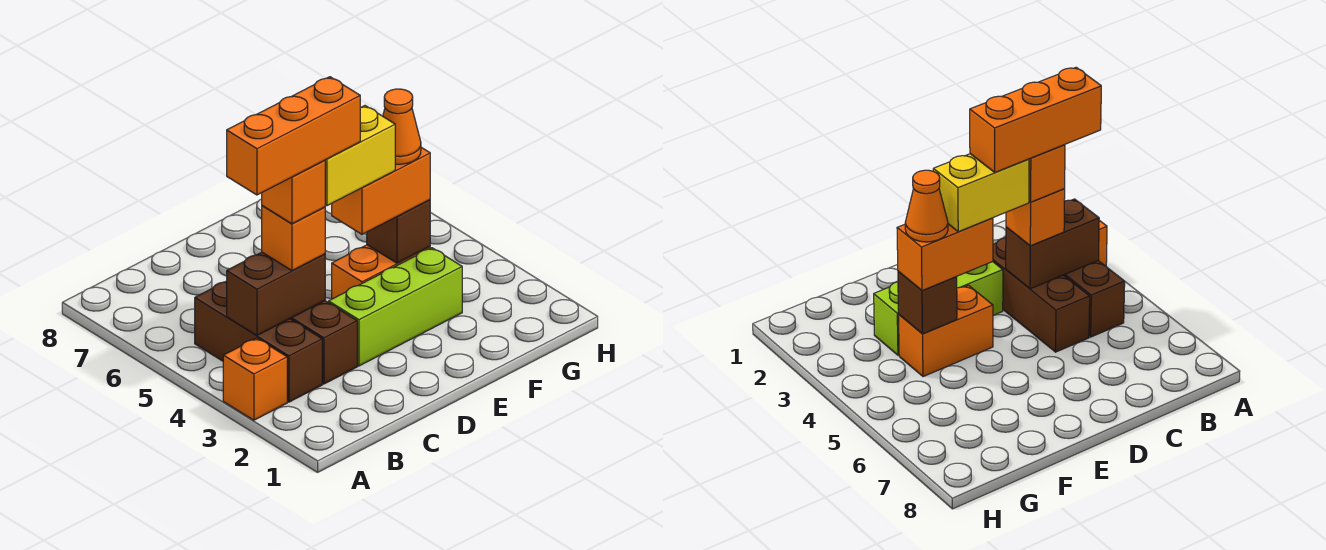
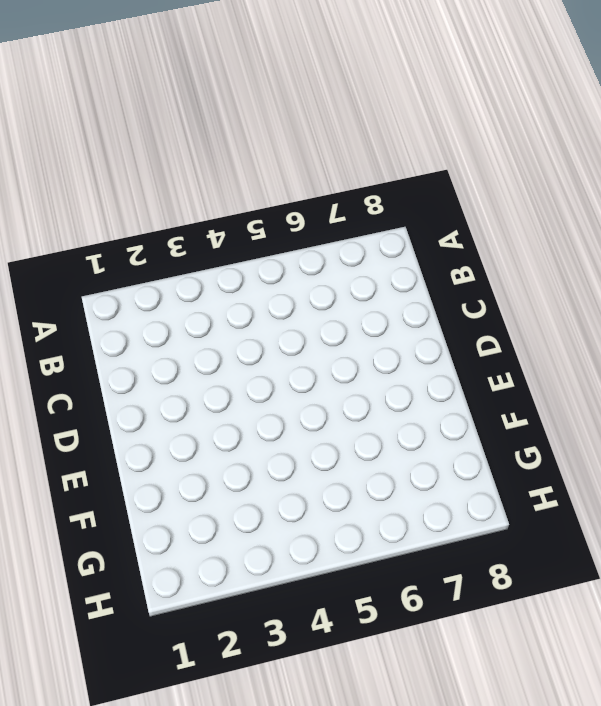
none -> orange brick A3 level 1
none -> brown brick B3:B5 level 1
none -> brown brick C3:C5 level 1

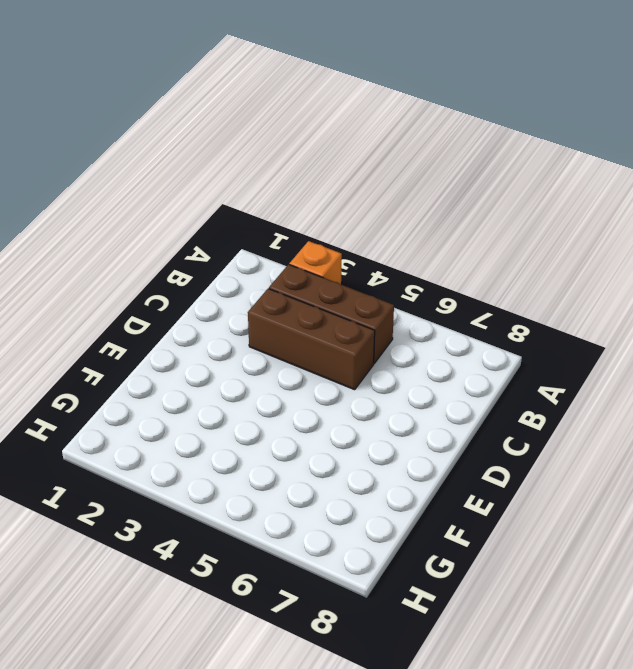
none -> lime brick D3:F3 level 1
none -> orange brick E4:F4 level 1
none -> brown brick B4:C4 level 2

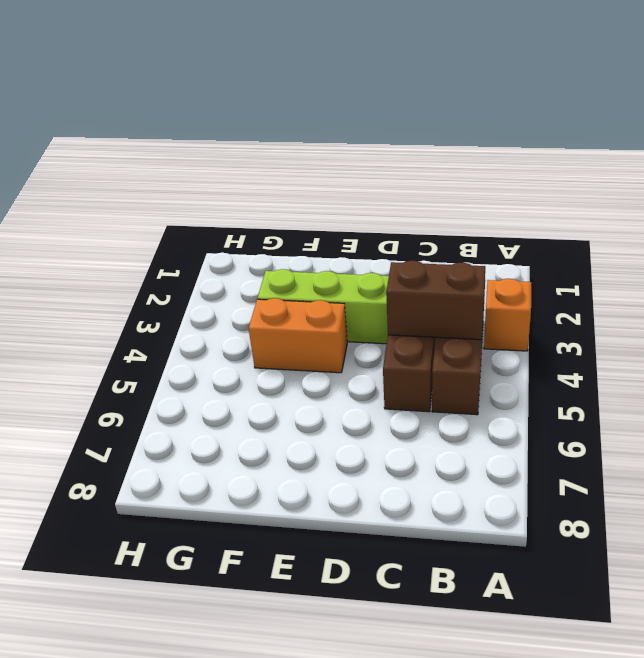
none -> brown brick F4 level 2
none -> orange brick C4 level 3
none -> orange brick E4:F4 level 3

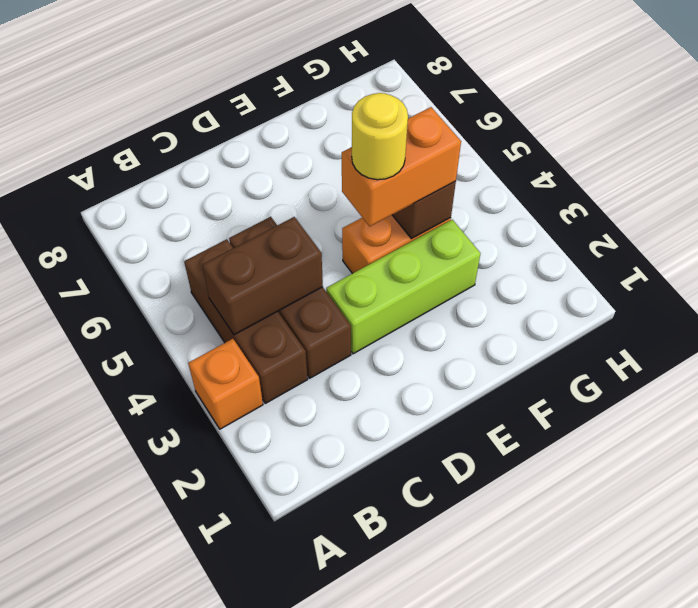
yellow round brick E4 level 4 -> yellow brick D4:E4 level 4
none -> orange brick C4 level 3
none -> orange brick C4 level 4
none -> orange cone F4 level 4

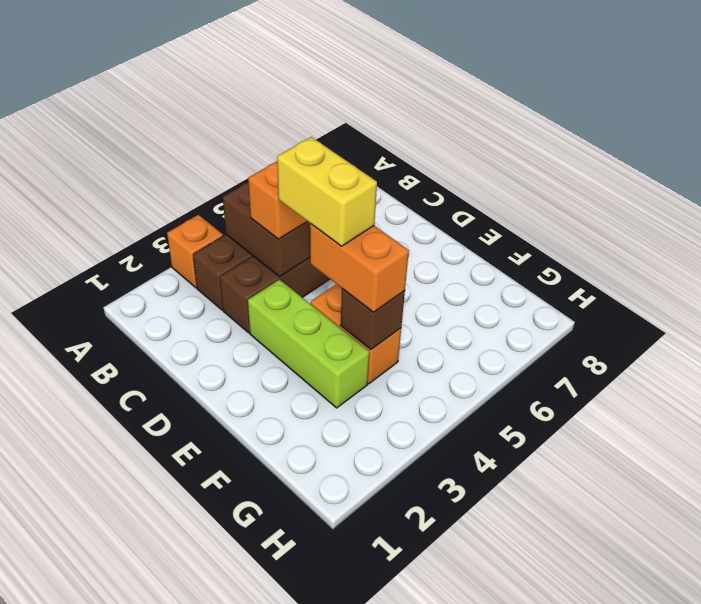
none -> orange brick C4 level 4
none -> orange cone F4 level 4
none -> orange brick B4:D4 level 5

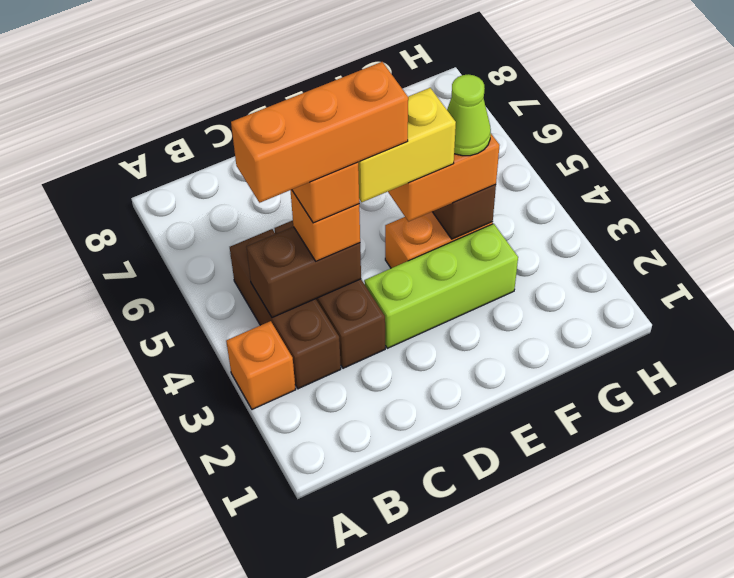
lime cone F4 level 4 -> orange cone F4 level 4

